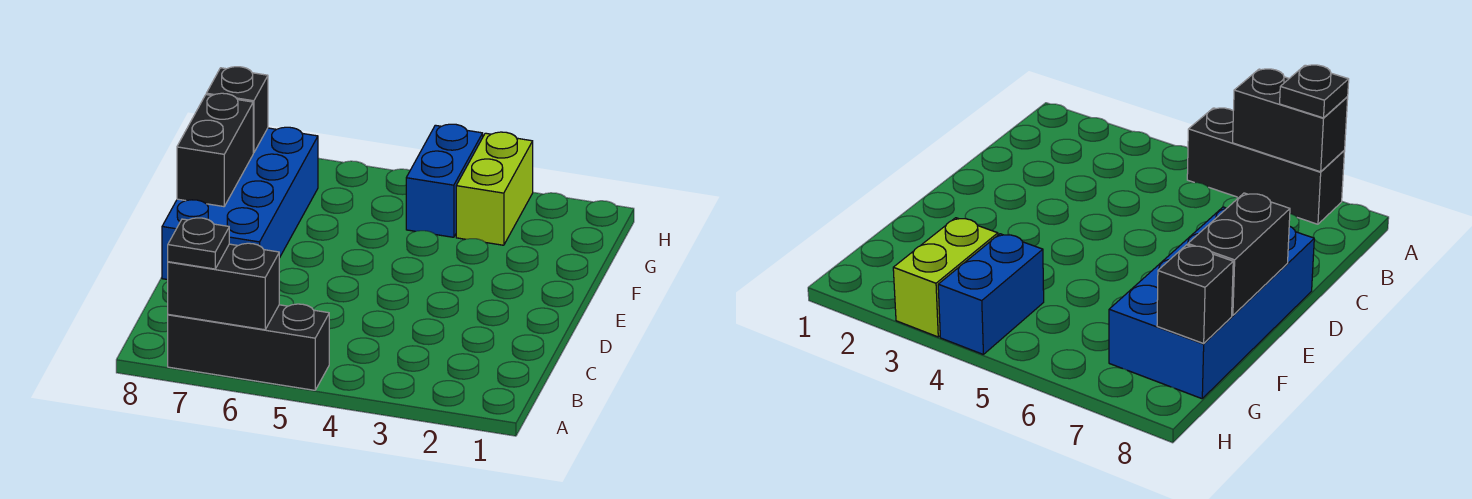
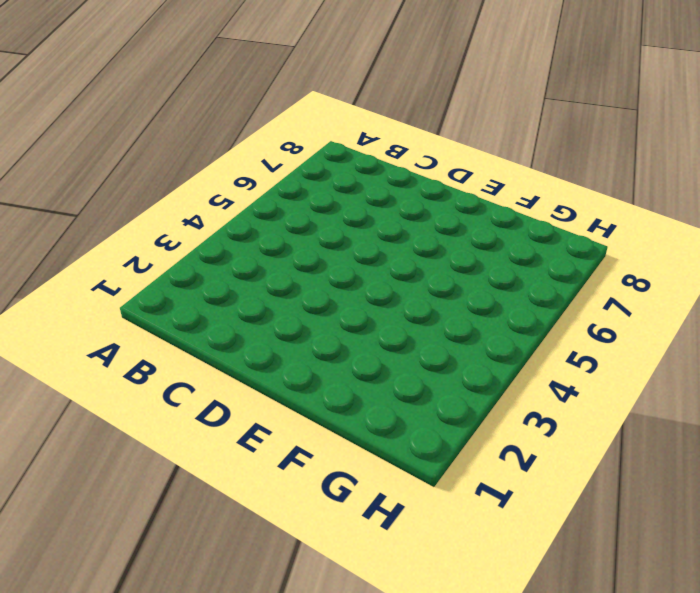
none -> black brick A5:A7 level 1
none -> blue brick D7:G8 level 1

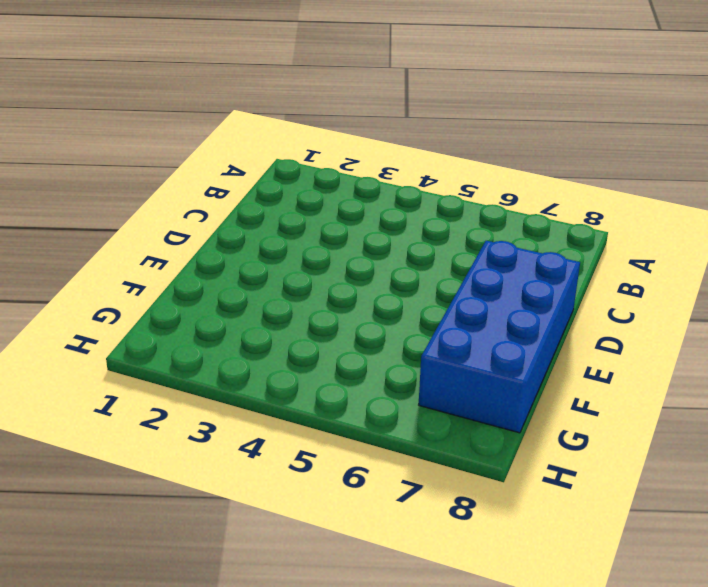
none -> black brick A5:A7 level 1
none -> lime brick G3:H3 level 1

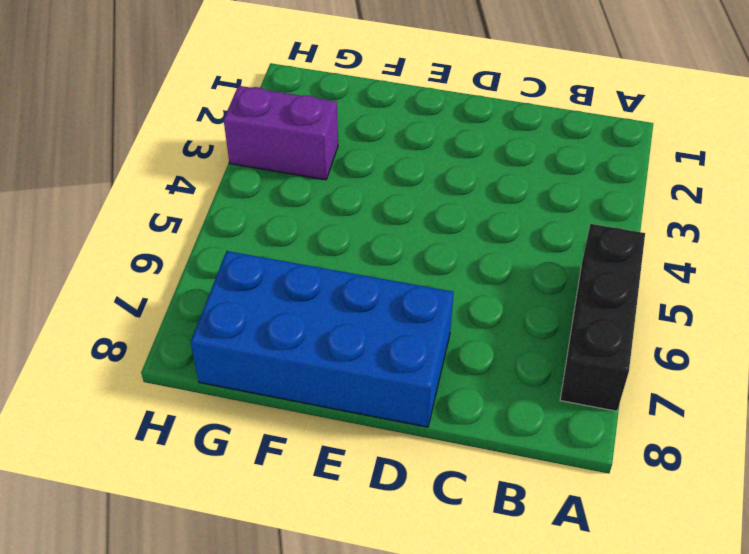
purple brick G3:H3 level 1 -> lime brick G3:H3 level 1
none -> blue brick G4:H4 level 1
none -> black brick A6:A7 level 2

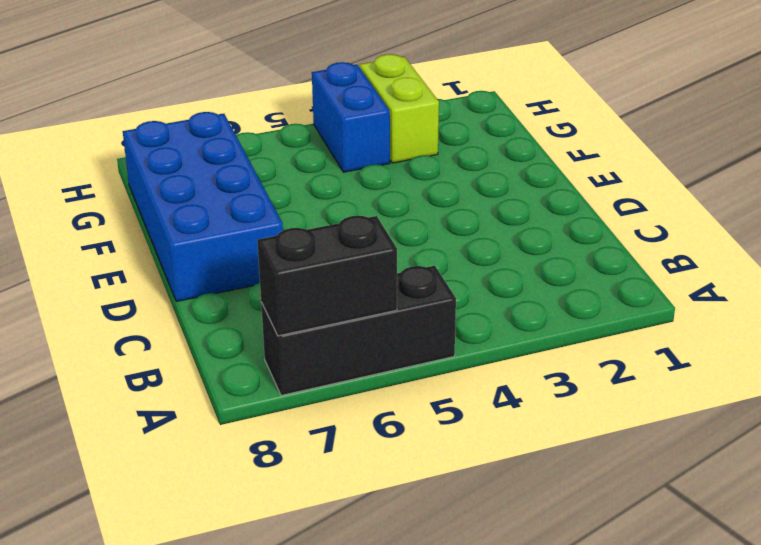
none -> black brick E8:F8 level 2
none -> black brick G8 level 2

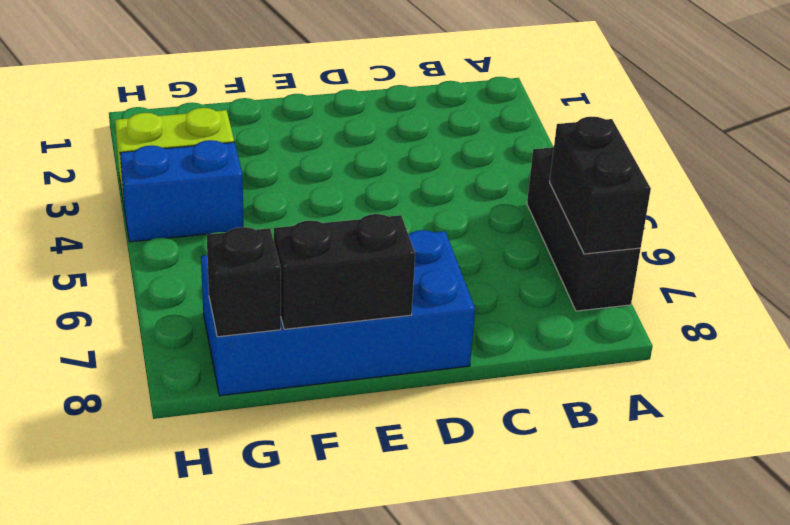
none -> black plate A7 level 3

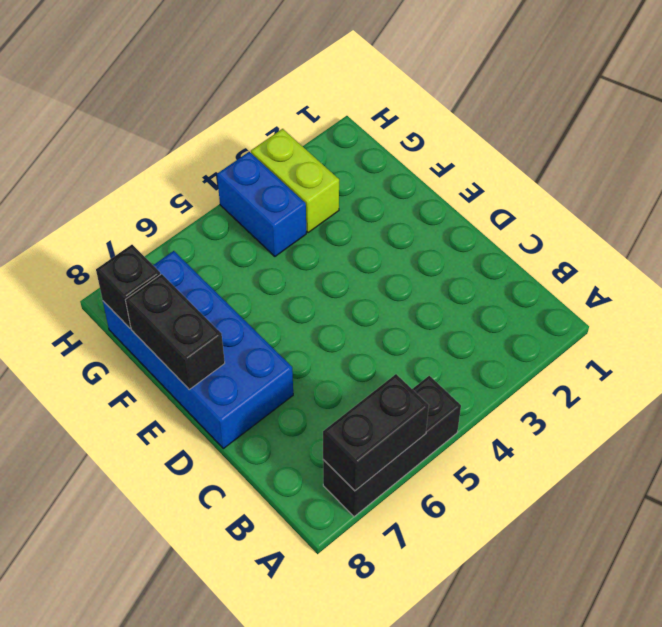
none -> black plate A7 level 3

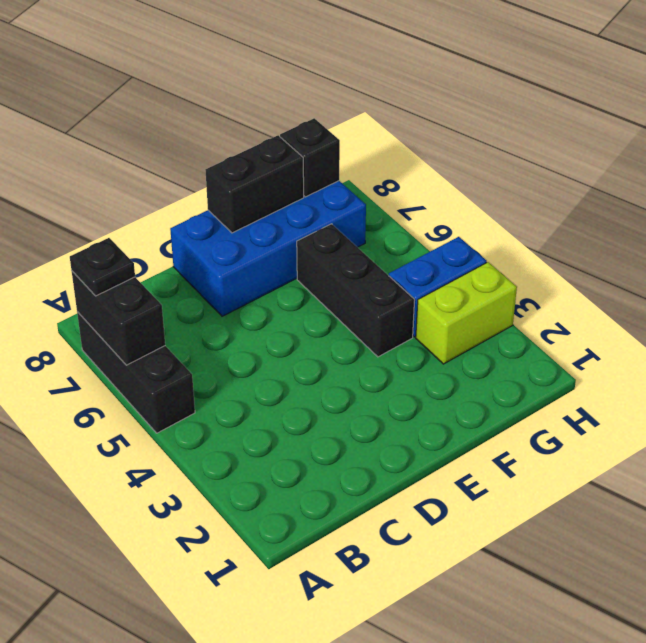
black brick F4:F6 level 1 -> none

